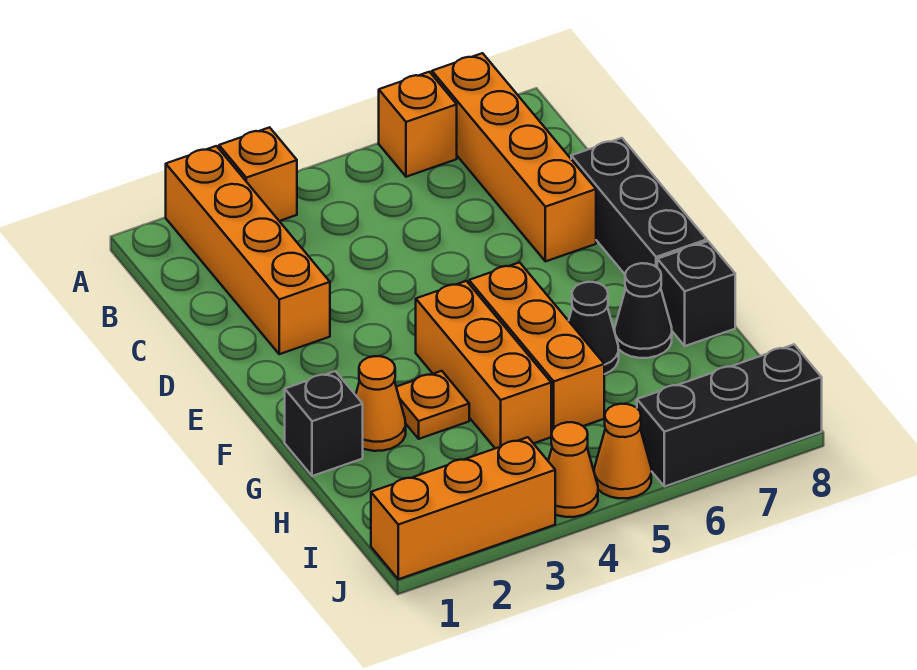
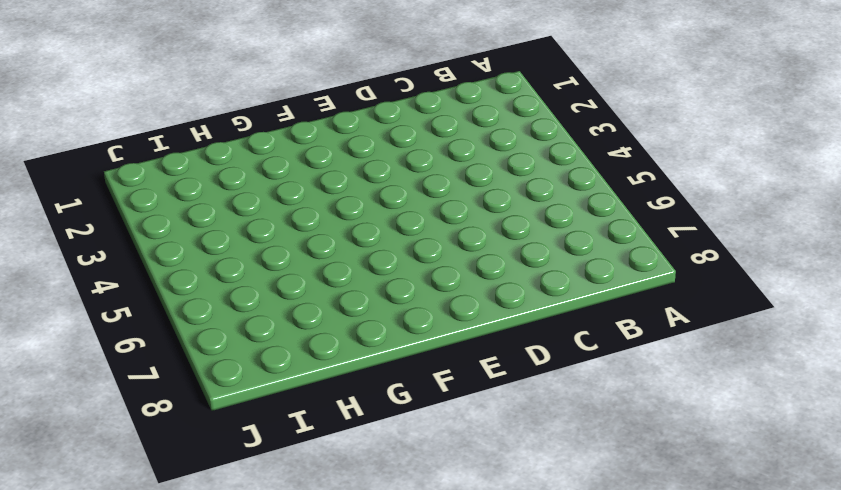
none -> orange brick A2:D2 level 1
none -> orange brick A3 level 1
none -> orange brick A6 level 1

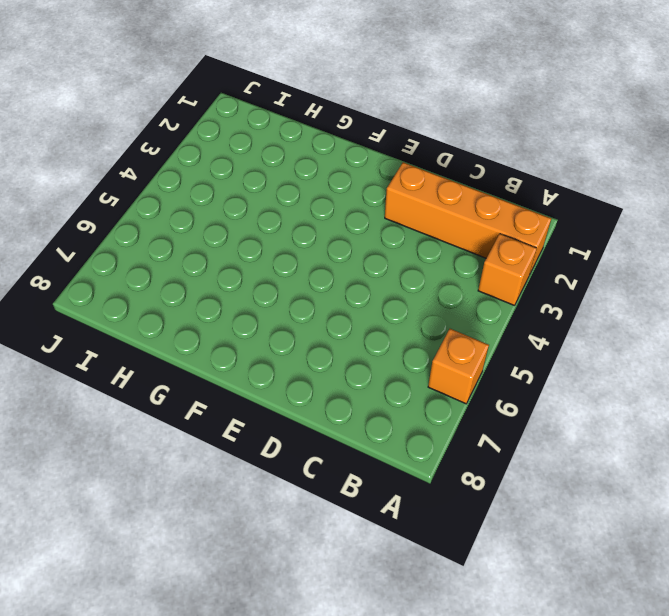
none -> orange brick A7:D7 level 1
none -> black brick D8:F8 level 1
none -> orange brick F4:H4 level 1

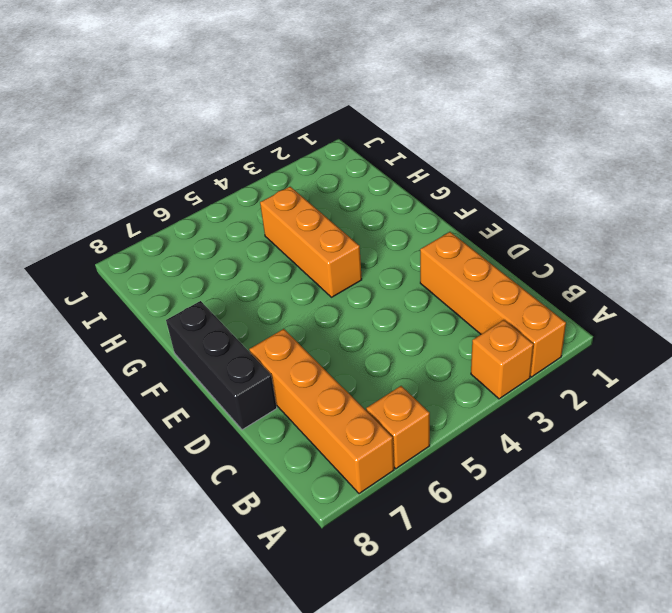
none -> orange brick F5:H5 level 1
none -> black brick G1 level 1
none -> orange cone G2 level 1

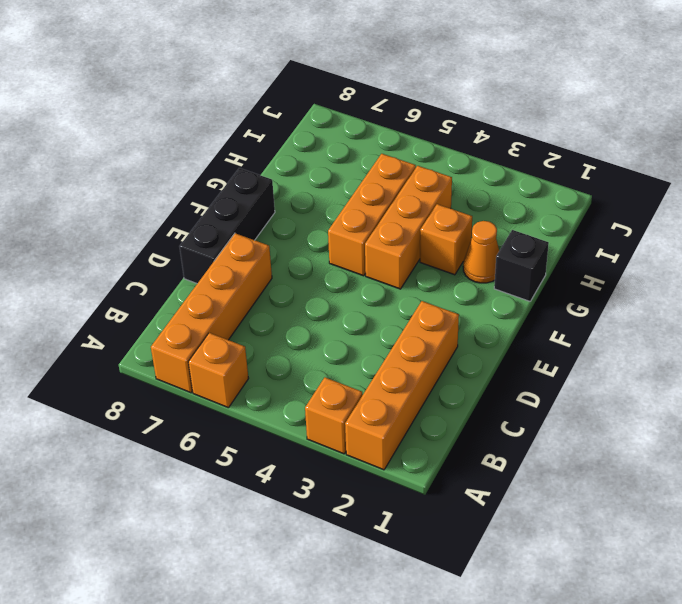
orange brick G3 level 1 -> orange plate G3 level 1
none -> black cone G6 level 1
none -> black cone G7 level 1
none -> black brick G8 level 1

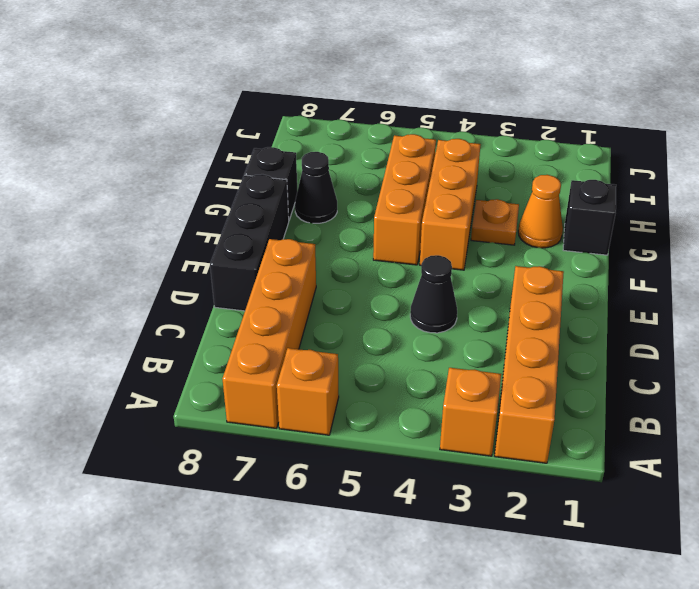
black cone D4 level 1 -> black cone G6 level 1
none -> orange brick J1:J3 level 1
none -> orange cone J4 level 1
none -> orange cone J5 level 1

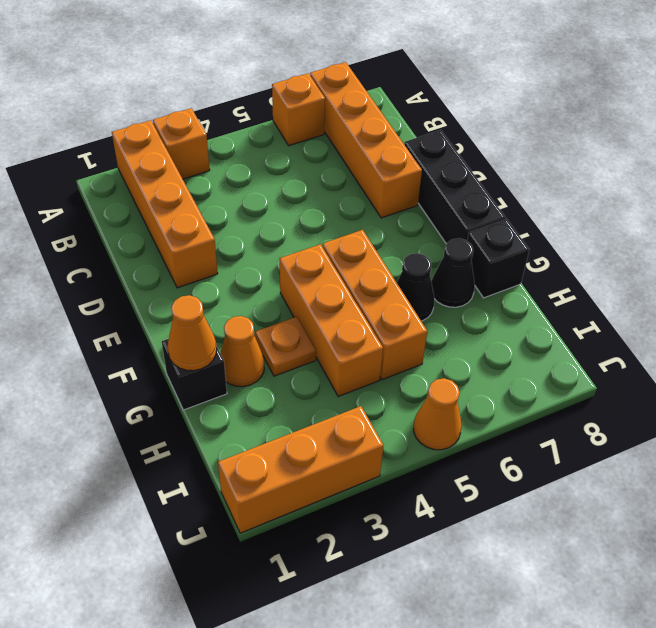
orange cone G1 level 2 -> orange cone J4 level 1
none -> black brick J6:J8 level 1

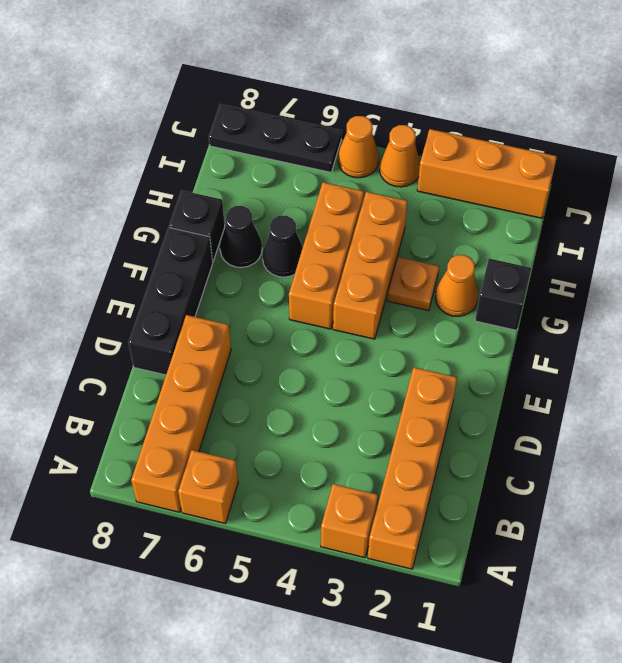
black plate J6:J8 level 1 -> black brick J6:J8 level 1

